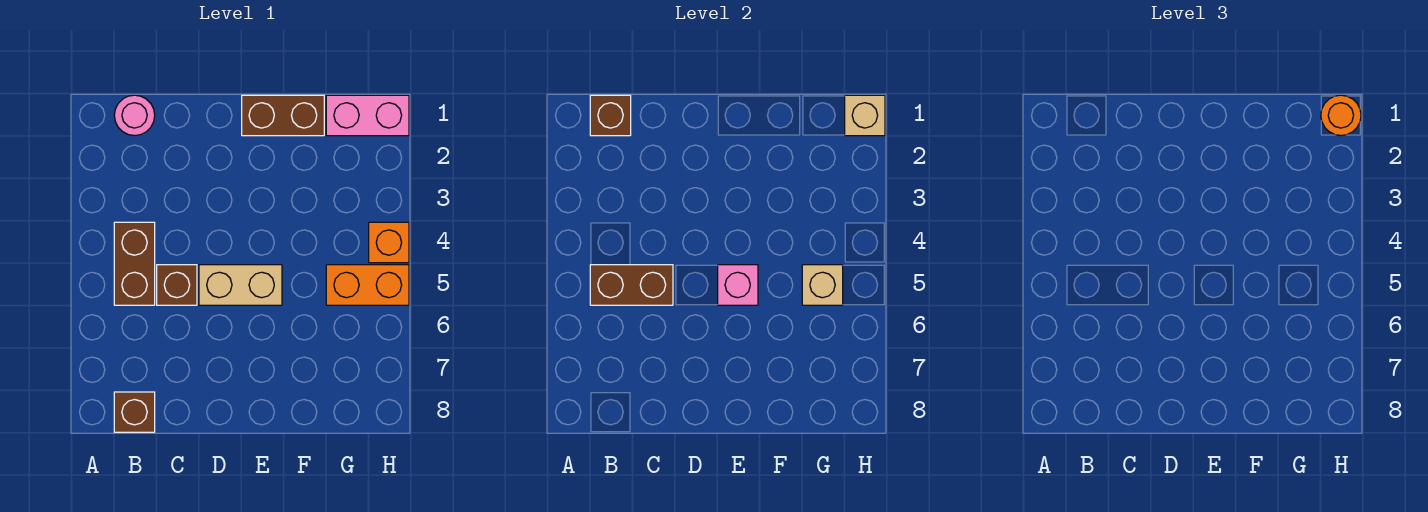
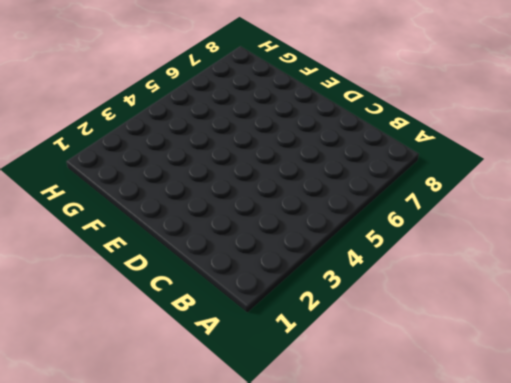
none -> pink round brick B1 level 1
none -> brown brick B4:B5 level 1
none -> brown brick B8 level 1

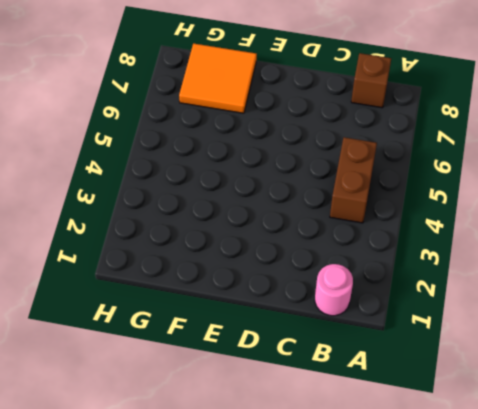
orange tile F7:G8 level 1 -> none
none -> brown brick C5 level 1
none -> tan brick D5:E5 level 1
none -> brown brick E1:F1 level 1

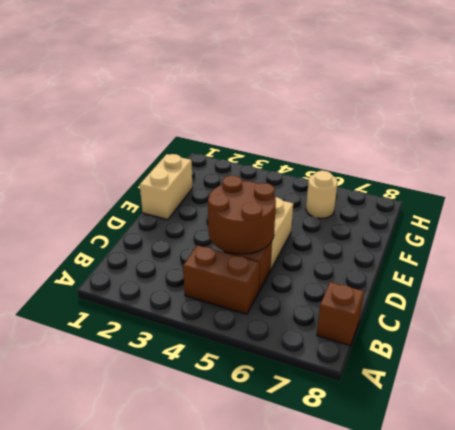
brown round brick C4:D5 level 2 -> brown brick B5:C5 level 2
tan brick E1:F1 level 1 -> brown brick E1:F1 level 1
tan round brick G6 level 1 -> none
none -> pink round brick B1 level 1
none -> pink brick G1:H1 level 1
none -> orange brick G5:H5 level 1

